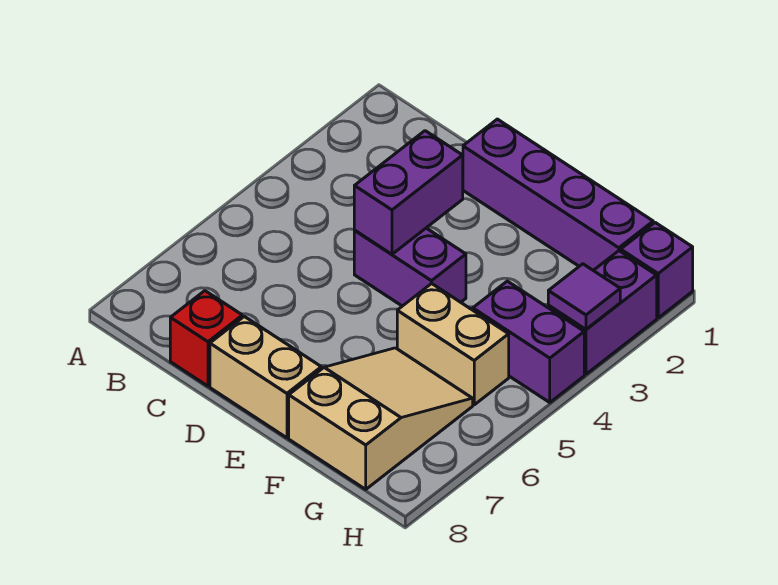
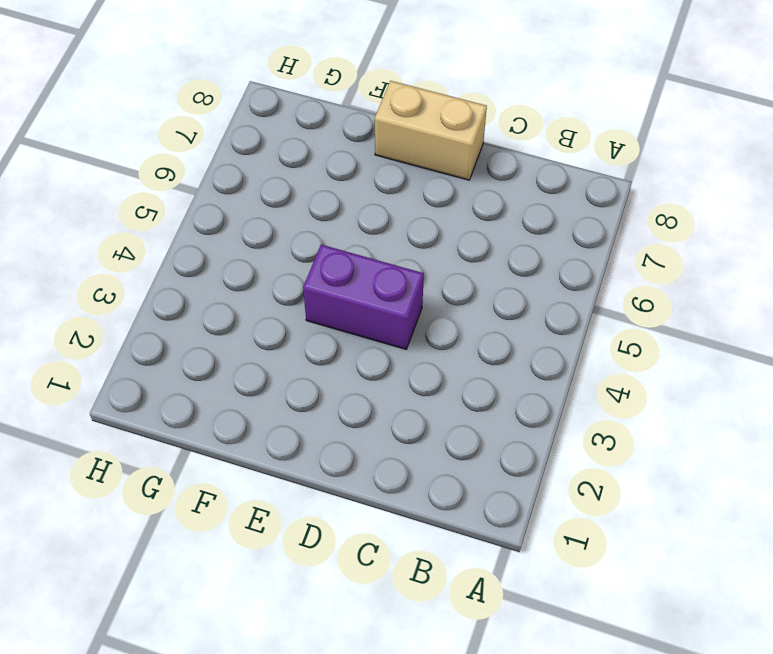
none -> red brick C8 level 1
none -> purple brick D1:G1 level 1

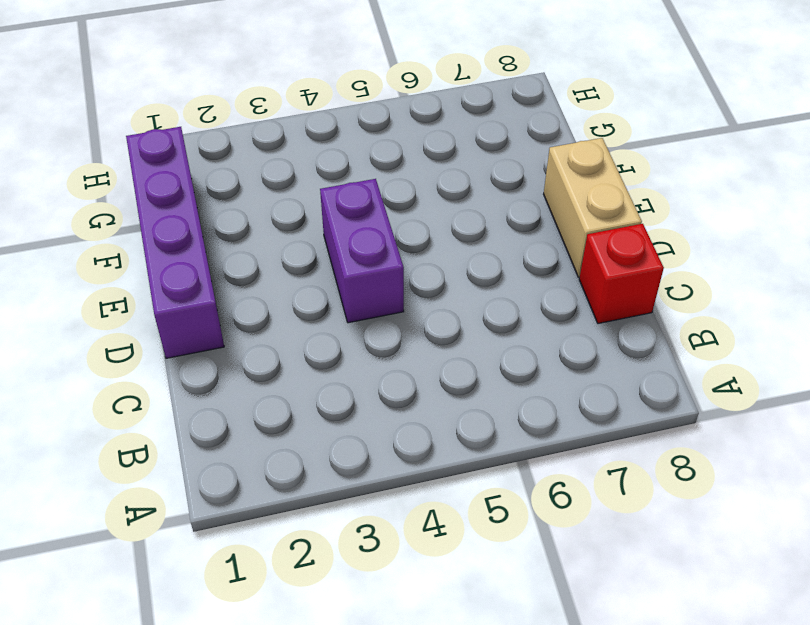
none -> tan brick F5:G5 level 1
none -> tan slope F6:G8 level 1 top 8

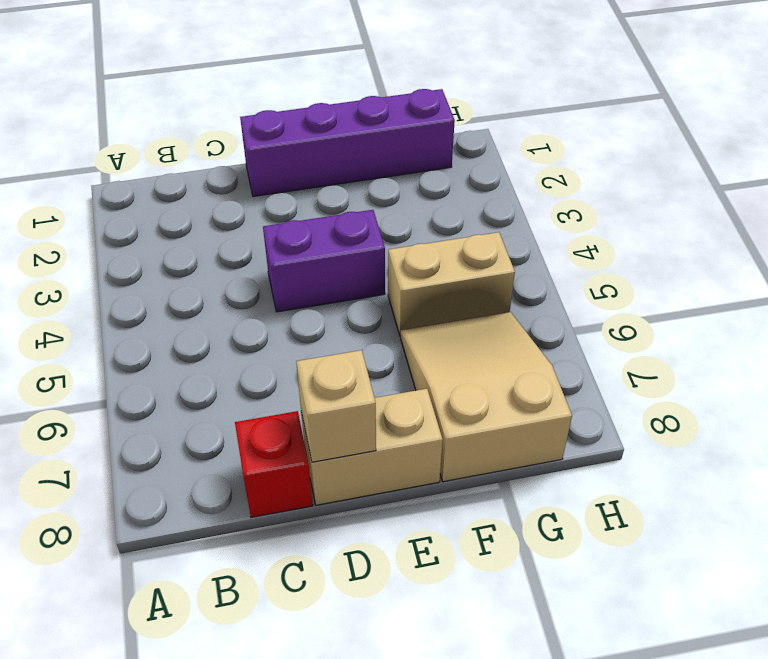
tan brick D8 level 2 -> none
none -> purple brick G4:H4 level 1
none -> purple brick H1 level 1

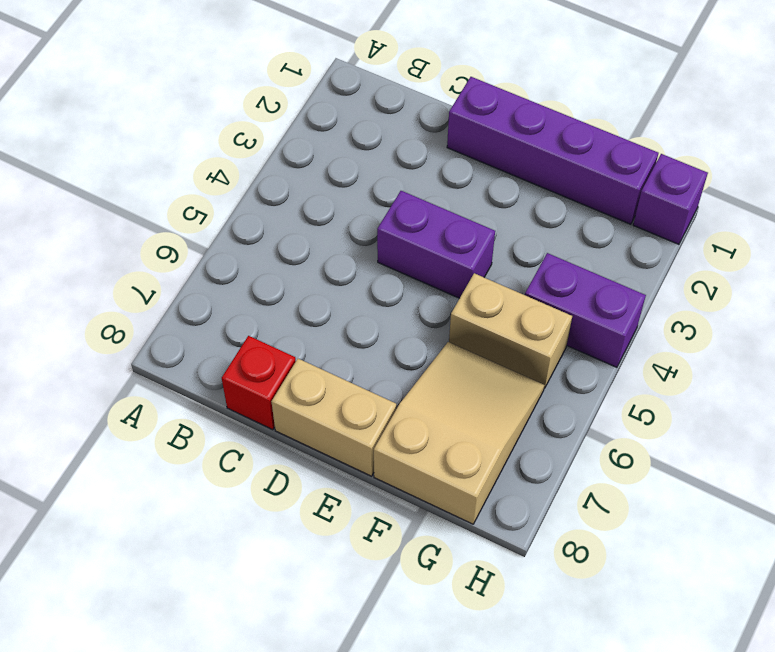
none -> purple brick H2:H3 level 1
none -> purple brick D3:D4 level 2

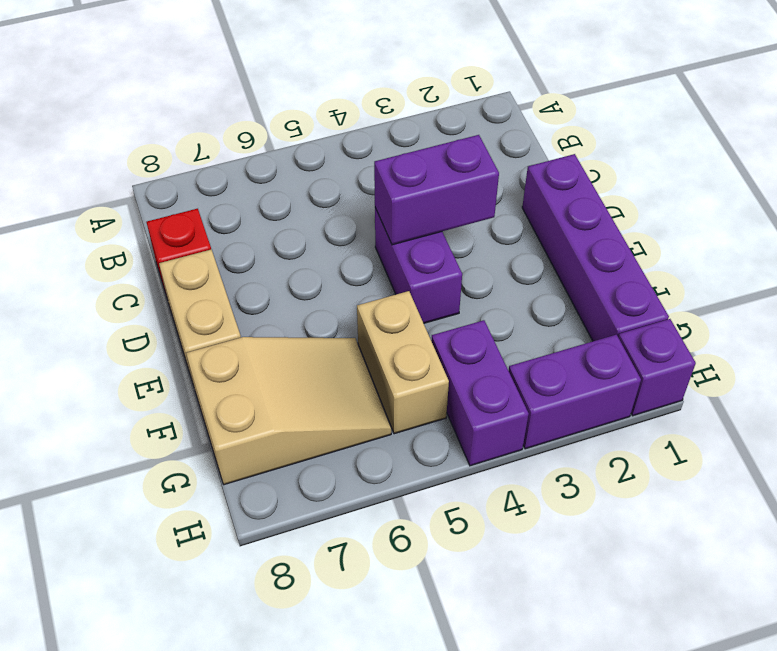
none -> purple tile H3 level 2

